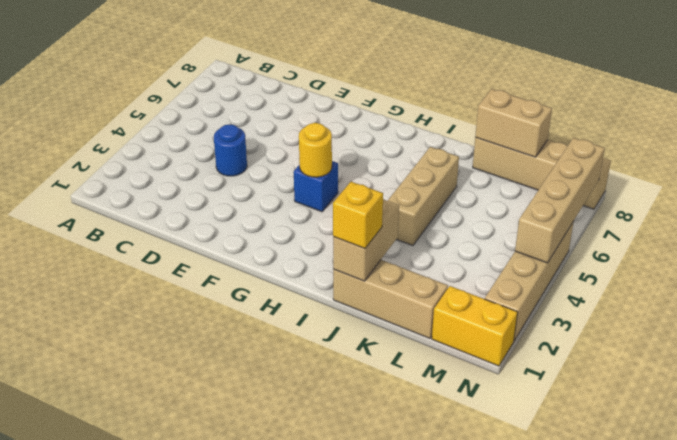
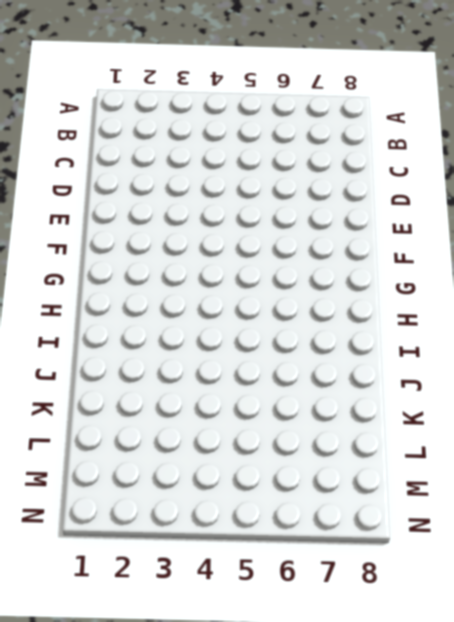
none -> blue round brick D4 level 1
none -> blue brick G4 level 1
none -> tan brick J1:L1 level 1

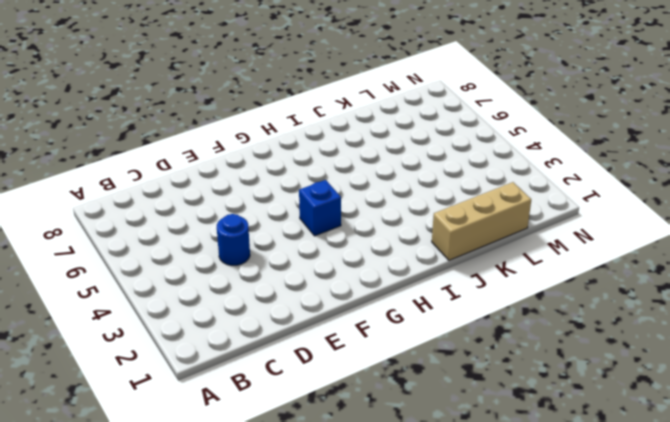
none -> tan brick J4:J6 level 1
none -> tan brick K8:N8 level 1
none -> yellow brick M1:N1 level 1

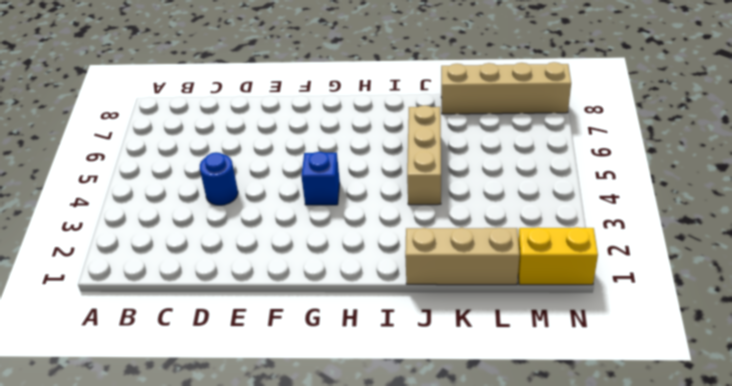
none -> tan brick N2:N5 level 1
none -> yellow round brick G4 level 2
none -> tan brick J1:J2 level 2

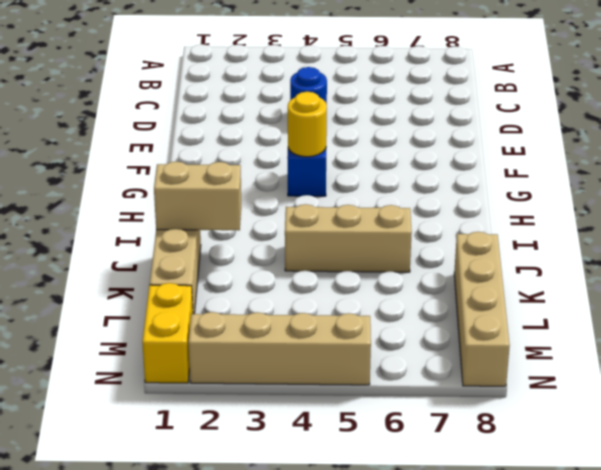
none -> tan brick K8:L8 level 2
none -> tan brick N4:N7 level 2
none -> yellow brick J1 level 3

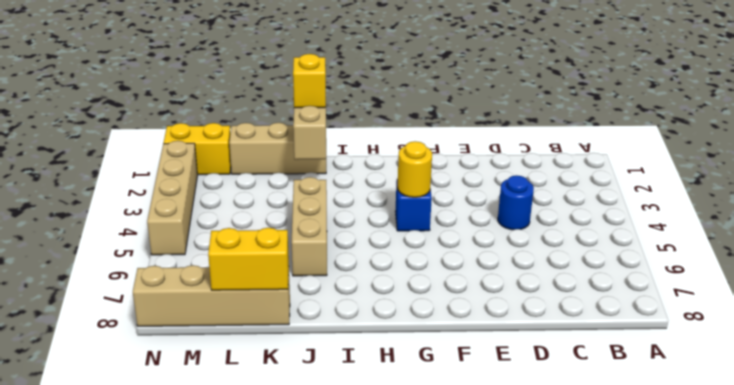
yellow brick K8:L8 level 2 -> tan brick K8:L8 level 2
none -> tan brick N4:N7 level 2

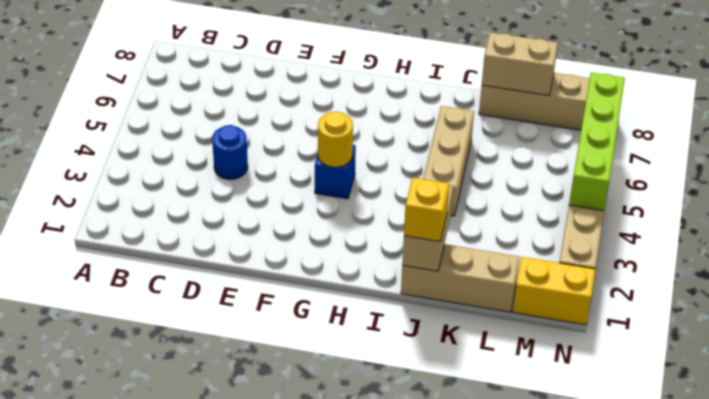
lime brick N4:N7 level 2 -> tan brick N4:N7 level 2

